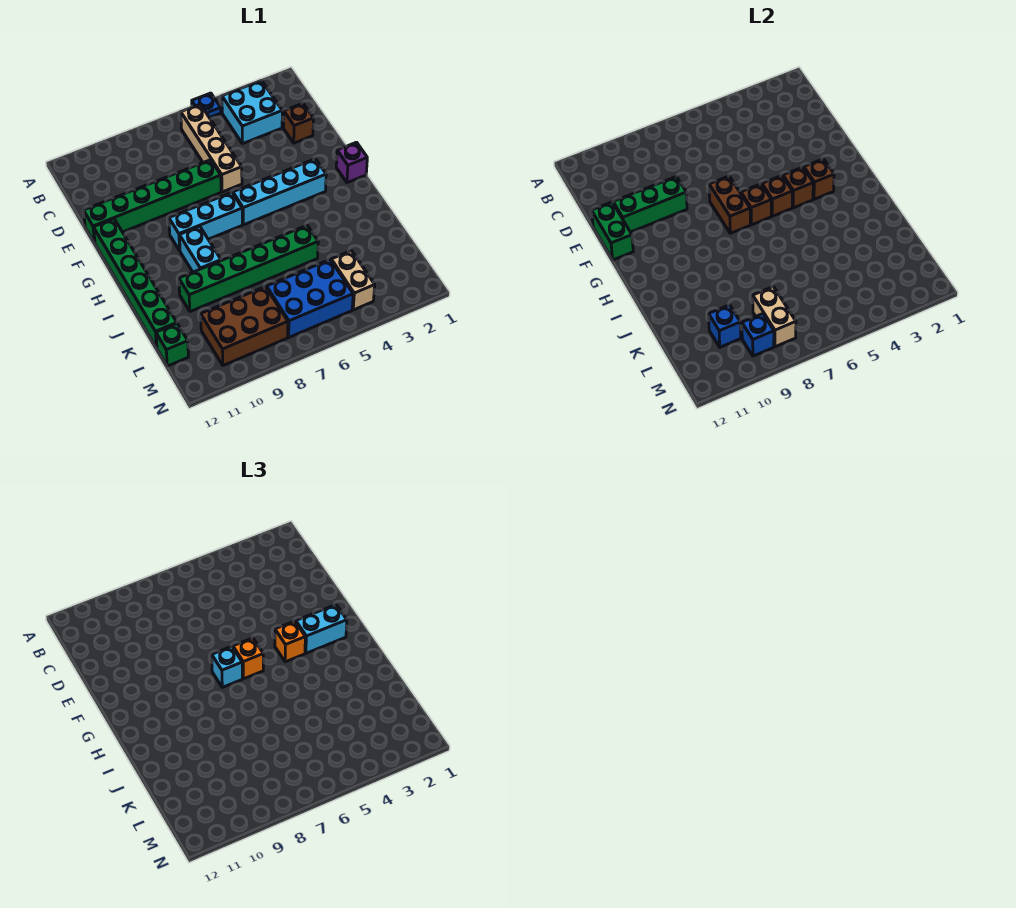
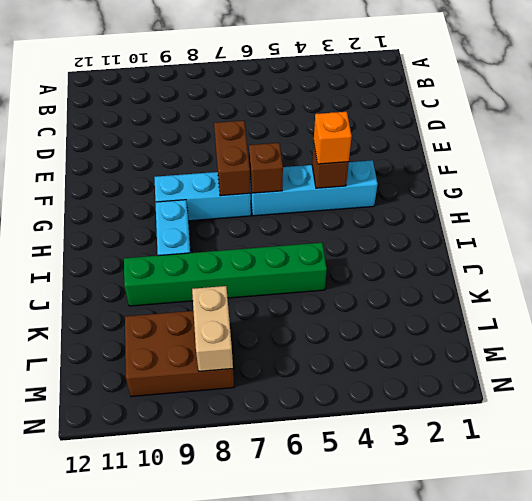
none -> blue plate A5 level 1
none -> cyan brick B3:C4 level 1
none -> tan brick B6:E6 level 1

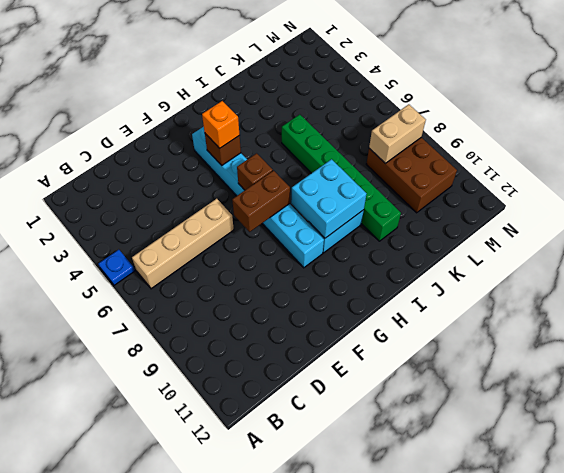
cyan brick H8:I9 level 2 -> cyan brick B3:C4 level 1
none -> brown brick D2 level 1
none -> green brick E7:E12 level 1
none -> green brick F12:K12 level 1

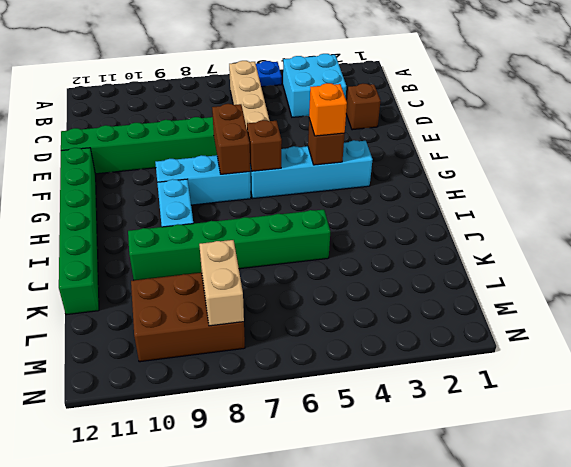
none -> purple brick G1 level 1
none -> tan brick L4:M4 level 1
none -> blue brick L5:M7 level 1

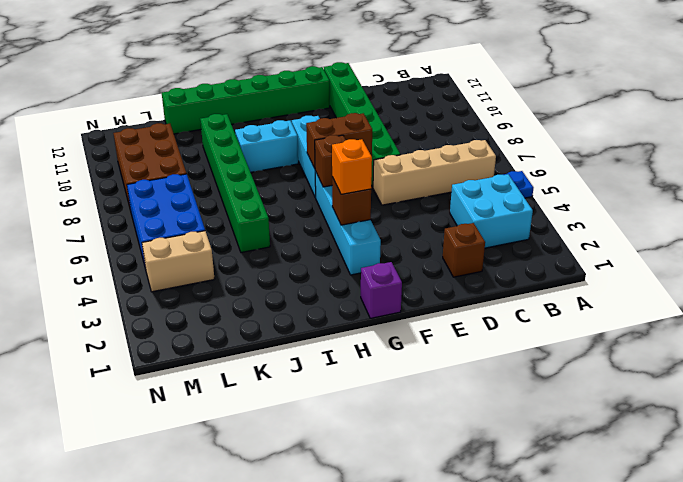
none -> green brick L12 level 1
none -> green brick E9:E11 level 2
none -> green brick E12:F12 level 2

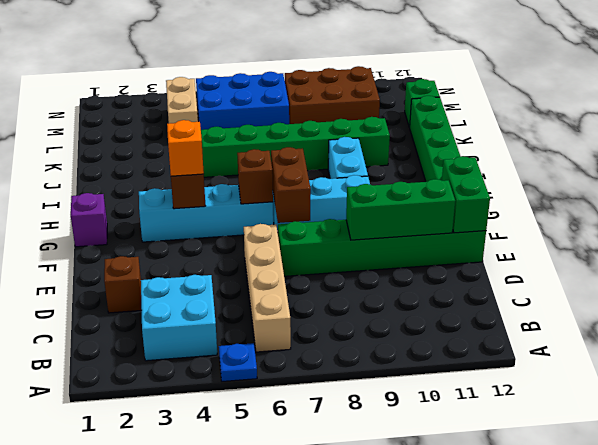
none -> brown brick G3 level 2
none -> brown brick G5 level 2
none -> tan brick L8:M8 level 2

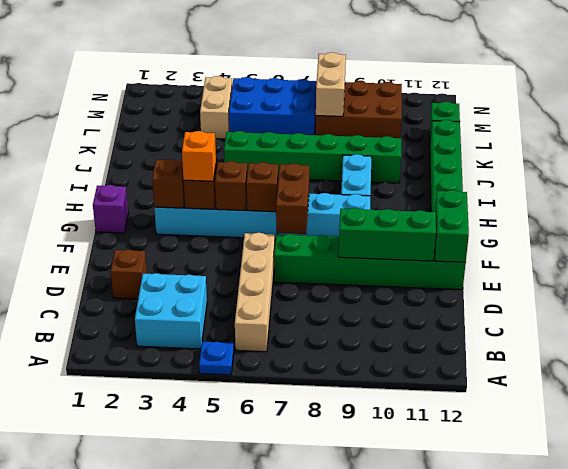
none -> blue brick L10 level 2
none -> blue brick M9 level 2
none -> cyan brick G2:G3 level 3

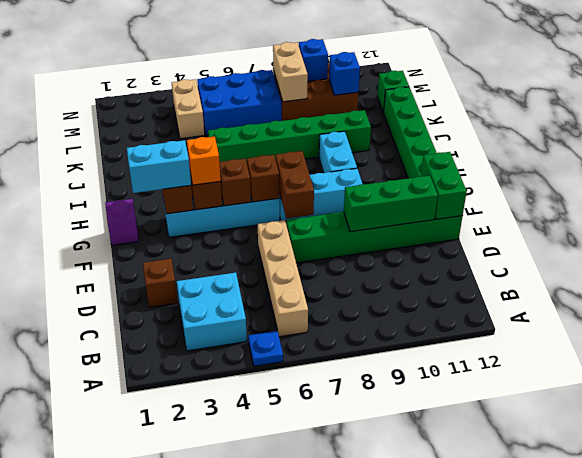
none -> orange brick G6 level 3
none -> cyan brick G7 level 3

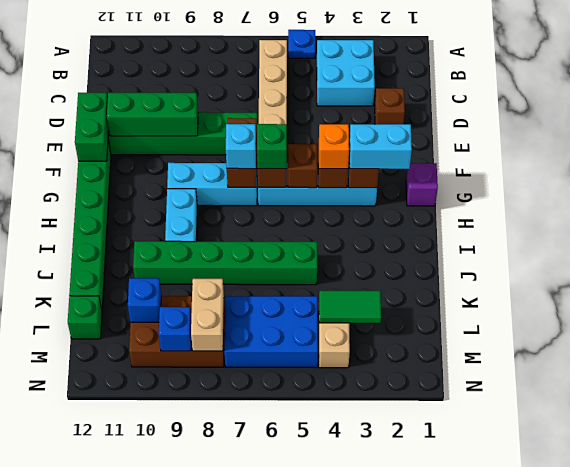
green brick G6 level 3 -> orange brick G6 level 3
green tile L3:L4 level 2 -> none

